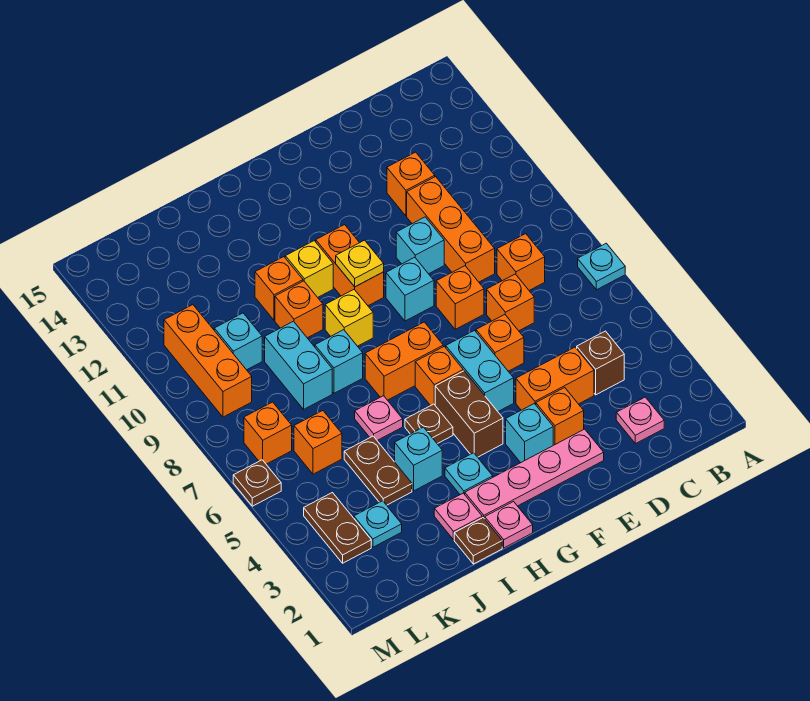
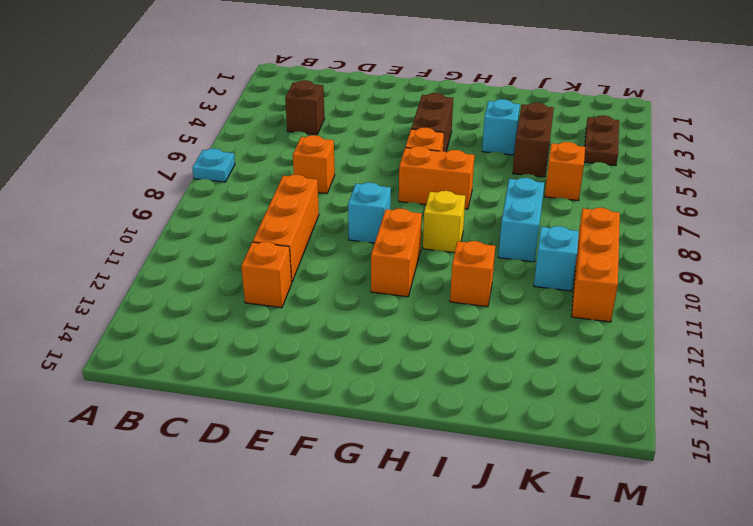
brown brick J4:J5 level 1 -> brown plate J4:J5 level 1
none -> pink plate C2 level 1
none -> orange brick C8 level 1
none -> orange brick D4:E4 level 1
none -> pink plate E2:H2 level 1

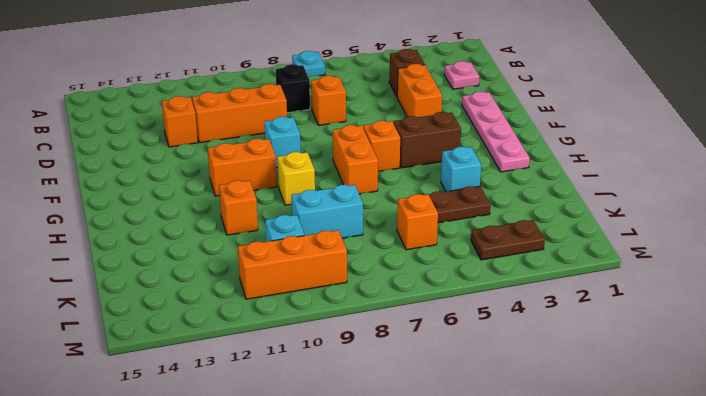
black brick C8 level 1 -> orange brick C8 level 1
none -> orange brick E3 level 1
none -> orange brick E6 level 1
none -> orange brick E8 level 1
none -> cyan brick E10 level 1

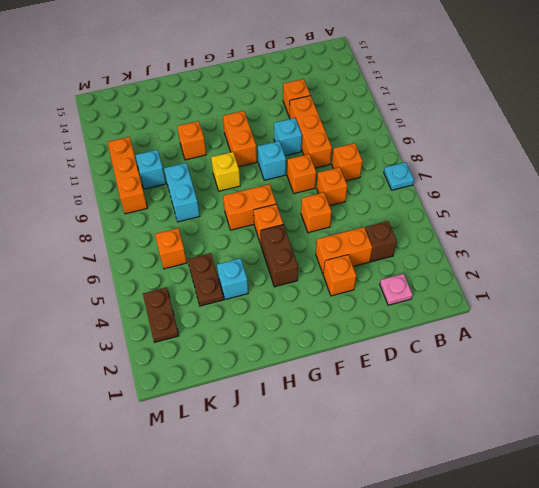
none -> pink plate E2:H2 level 1
none -> cyan brick F3 level 1
none -> cyan brick F5:F6 level 1
none -> pink plate H1 level 1

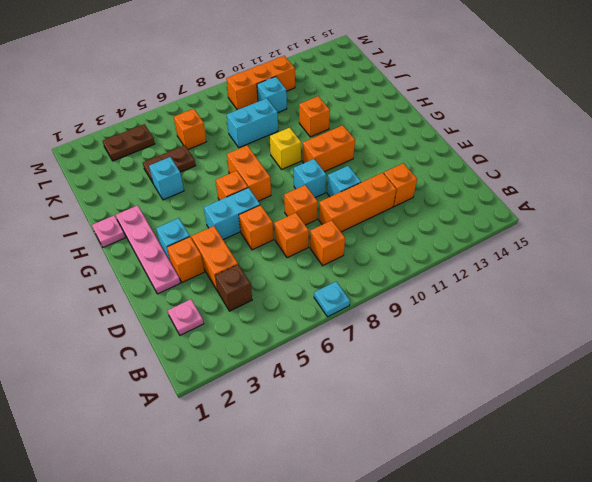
none -> brown brick G4:G5 level 1
none -> cyan plate H3 level 1
none -> brown plate H5 level 1
none -> yellow brick H11 level 1

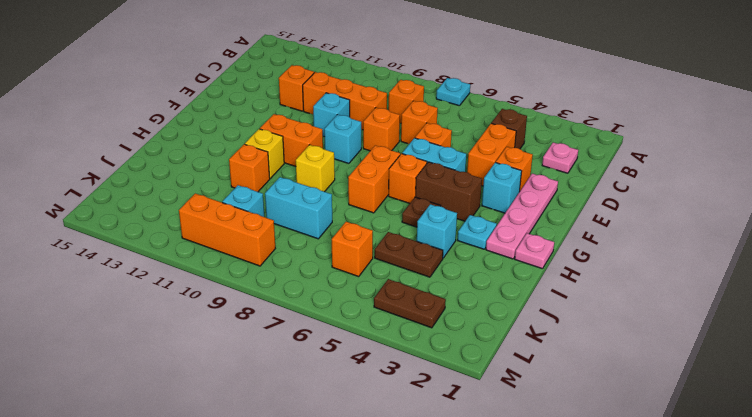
none -> brown plate I1 level 1
none -> pink plate I2 level 1
none -> pink plate I6 level 1
none -> cyan brick I8 level 1

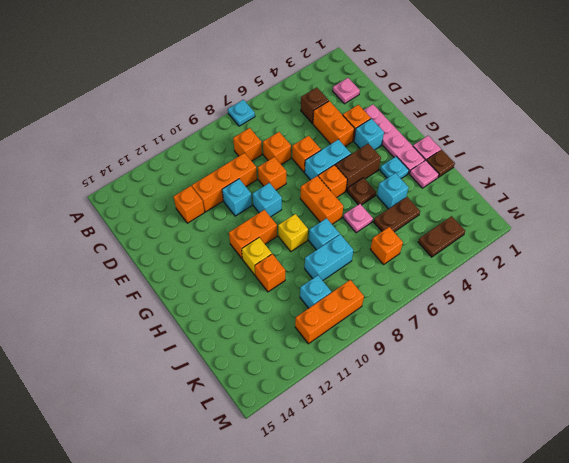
none -> orange brick I10 level 1
none -> cyan plate K3 level 1
none -> orange brick L7 level 1
none -> brown plate M6 level 1

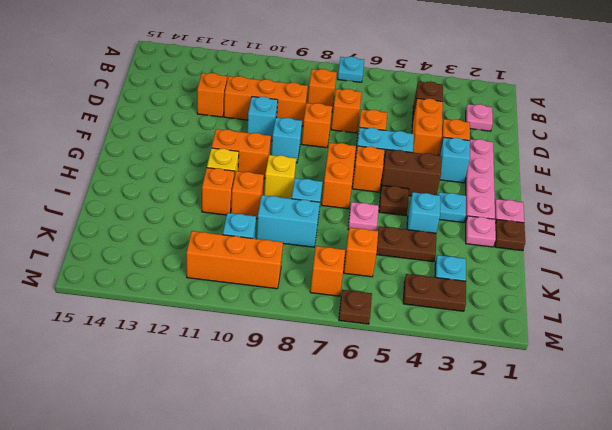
none -> yellow plate G10 level 2

